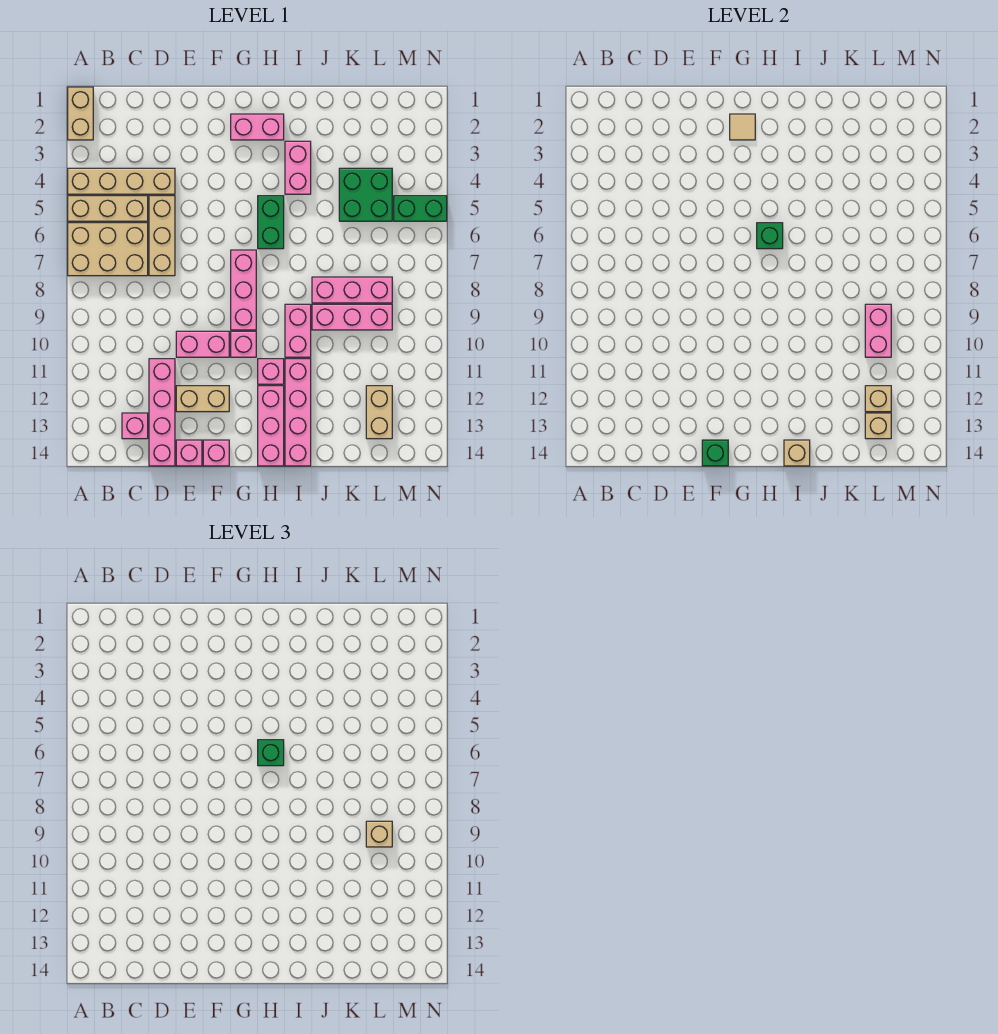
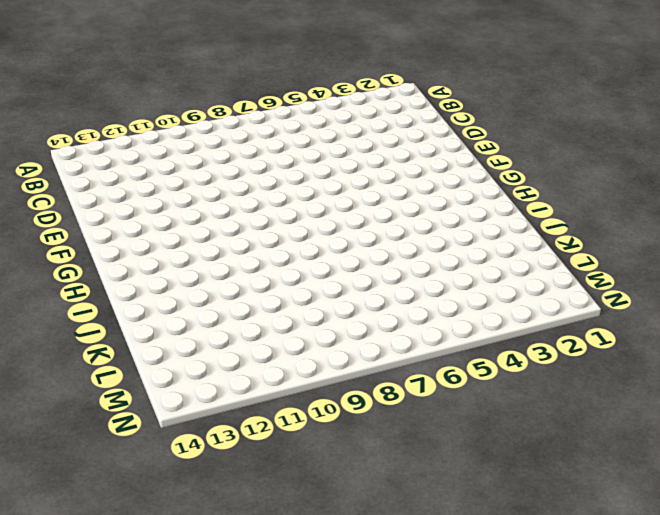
none -> tan brick A1:A2 level 1
none -> tan brick A4:D4 level 1
none -> tan brick A5:C5 level 1
none -> tan brick A6:C7 level 1

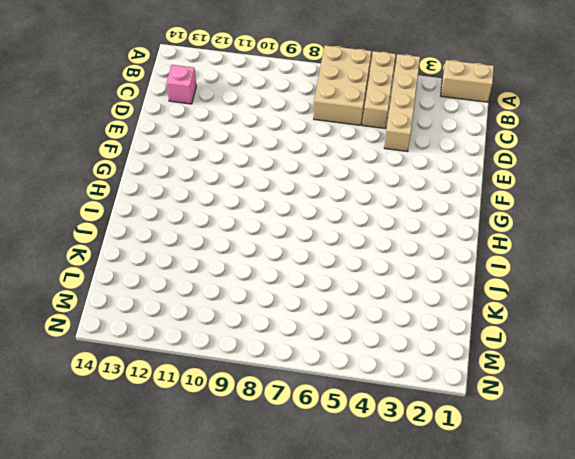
none -> tan brick D5:D7 level 1
none -> pink brick D11:D14 level 1
none -> pink brick E10:F10 level 1
none -> tan brick E12:F12 level 1

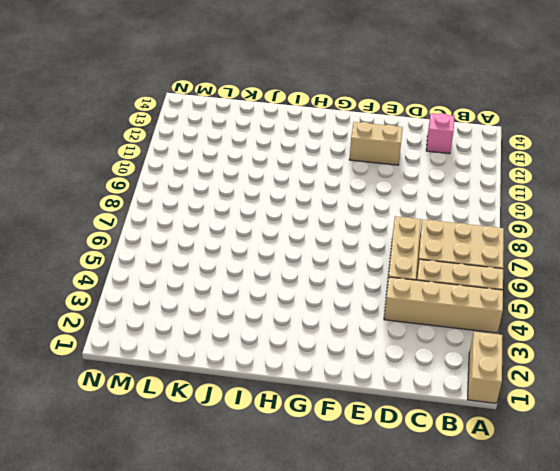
none -> pink brick D11:D14 level 1
none -> pink brick E10:F10 level 1
none -> pink brick E14 level 1
none -> pink brick F14 level 1

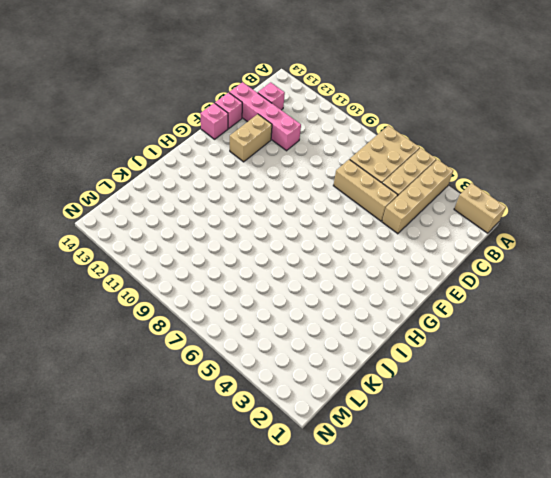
none -> pink brick E10:F10 level 1
none -> pink brick G2:H2 level 1
none -> pink brick G7:G9 level 1
none -> pink brick G10 level 1

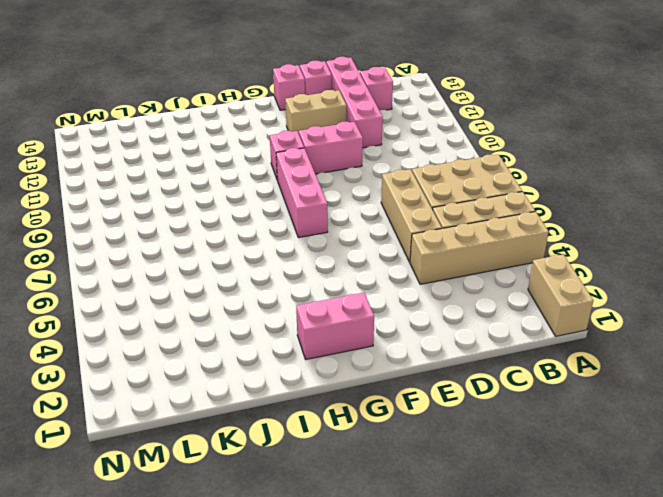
none -> green brick H5:H6 level 1
none -> pink brick H11 level 1
none -> pink brick H12:H14 level 1
none -> pink brick I3:I4 level 1

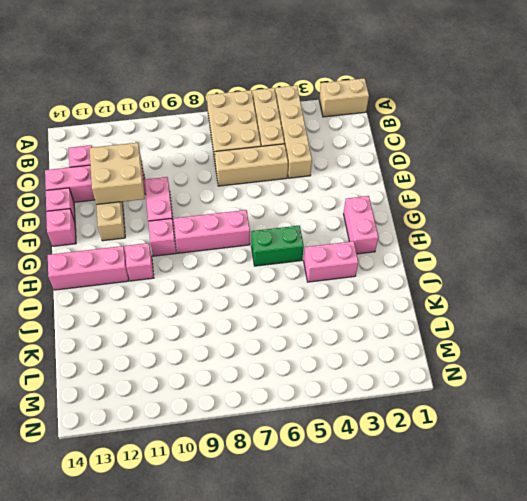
tan brick D11:E12 level 2 -> none
none -> pink brick I9:I10 level 1
none -> pink brick I11:I14 level 1
none -> pink brick J8:L8 level 1
none -> pink brick J9:L9 level 1

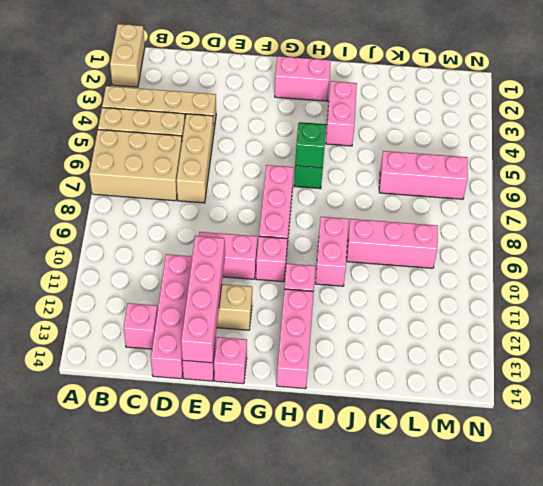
pink brick E11:E14 level 2 -> pink brick I11:I14 level 1
pink brick K6:M6 level 1 -> pink brick J8:L8 level 1
none -> green brick K4:L5 level 1
none -> tan brick L12:L13 level 1
none -> green brick M5:N5 level 1
none -> green brick F14 level 2

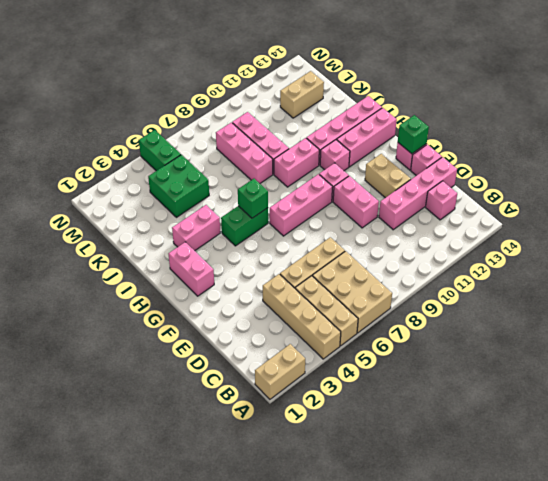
none -> tan tile G2 level 2
none -> tan brick I14 level 2
none -> pink brick L9:L10 level 2
none -> tan brick L12 level 2

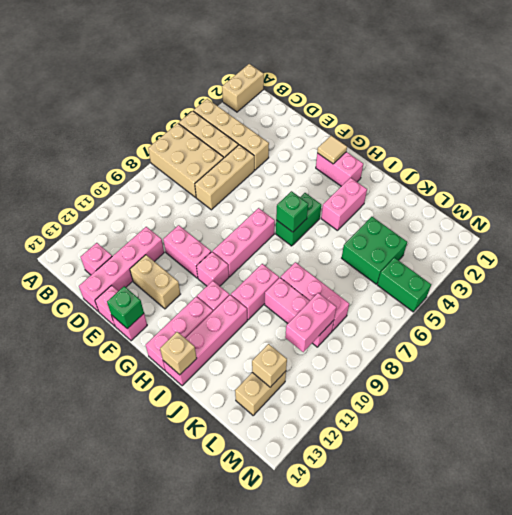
none -> tan brick L13 level 2
none -> green brick H6 level 3
none -> tan brick L9 level 3

